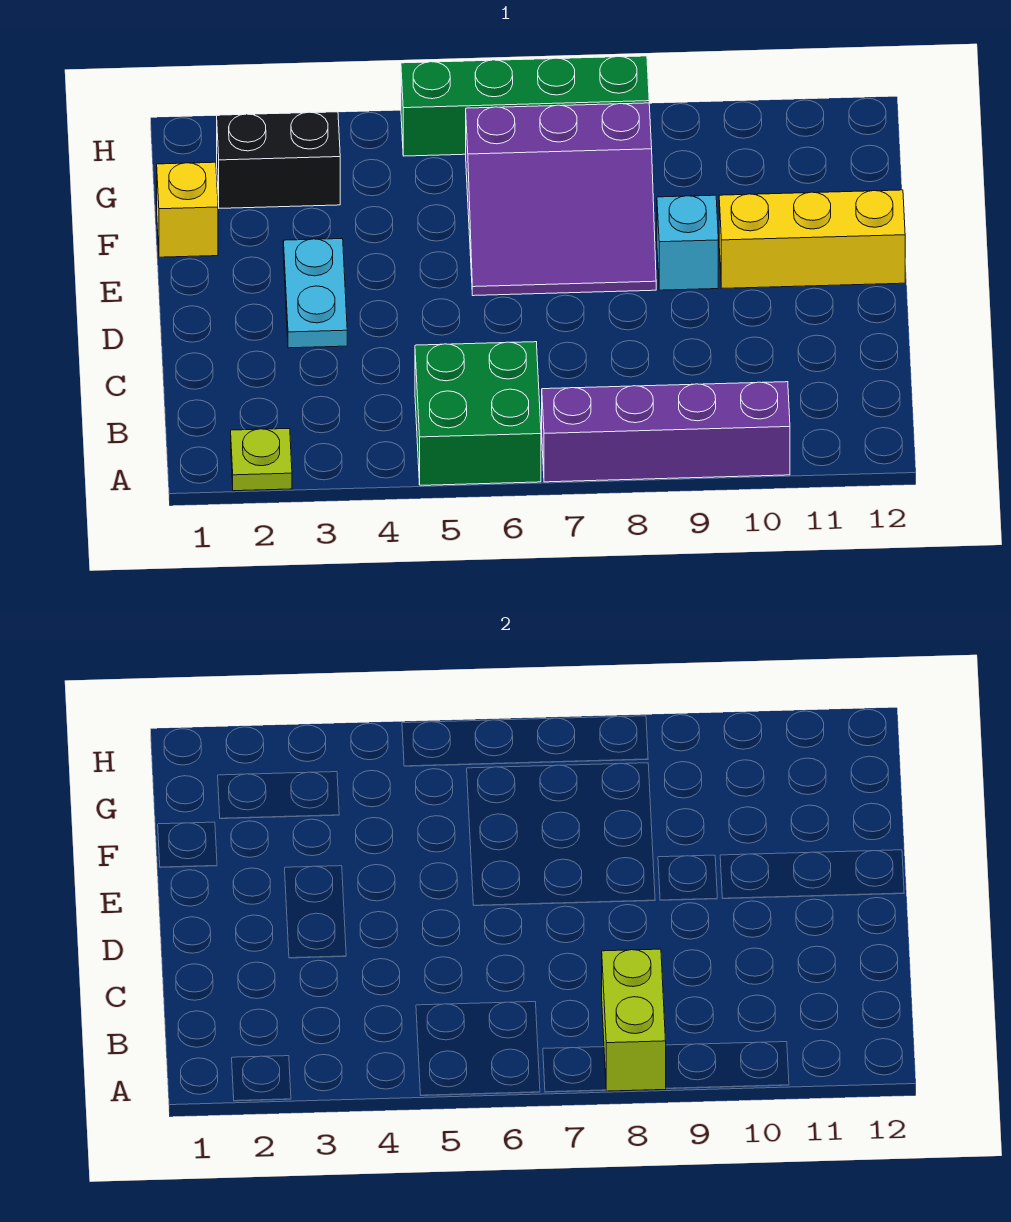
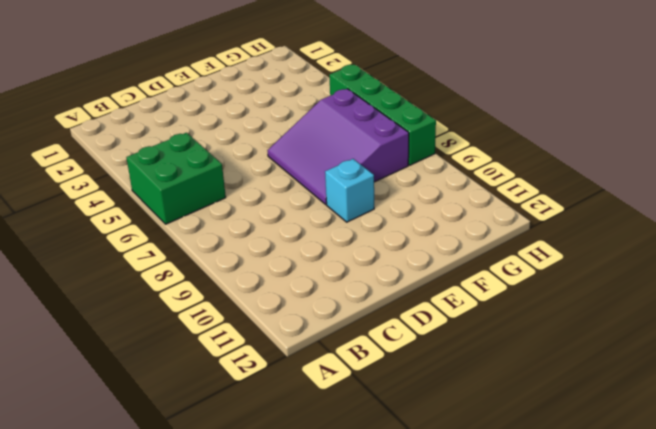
none -> lime plate A2 level 1
none -> purple brick A7:A10 level 1

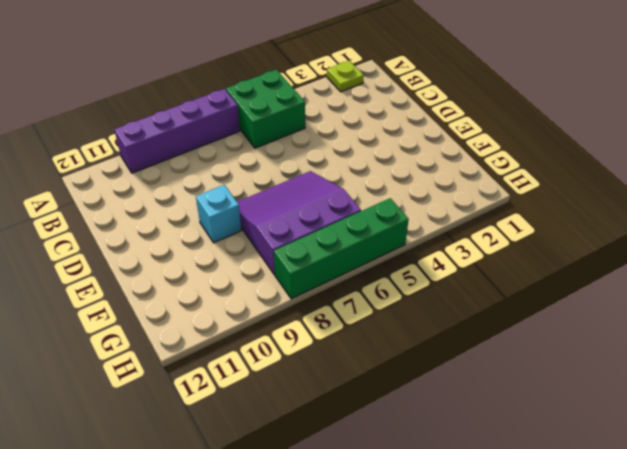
none -> cyan plate D3:E3 level 1
none -> yellow brick E10:E12 level 1

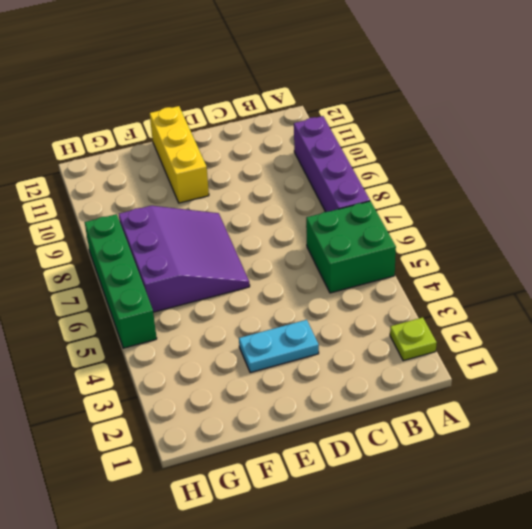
none -> cyan brick E9 level 1
none -> yellow brick F1 level 1

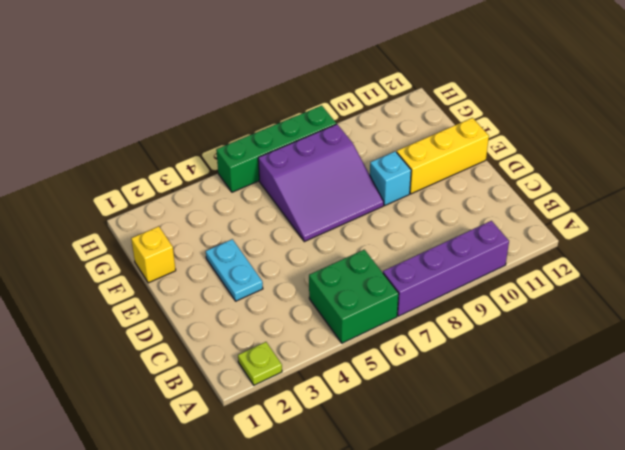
none -> black brick G2:G3 level 1
none -> lime brick A8:B8 level 2

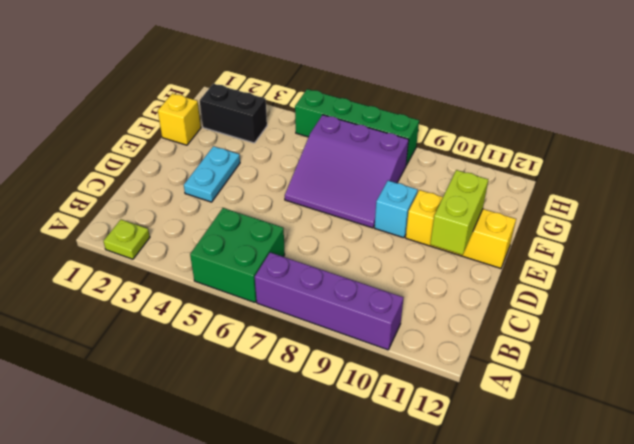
lime brick D11:E11 level 2 -> lime brick A8:B8 level 2

